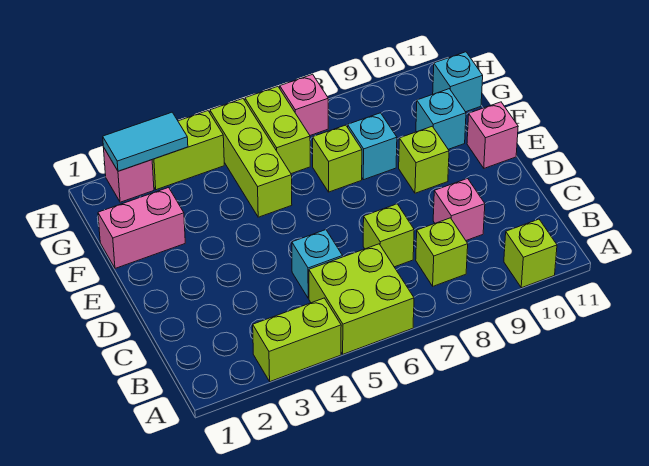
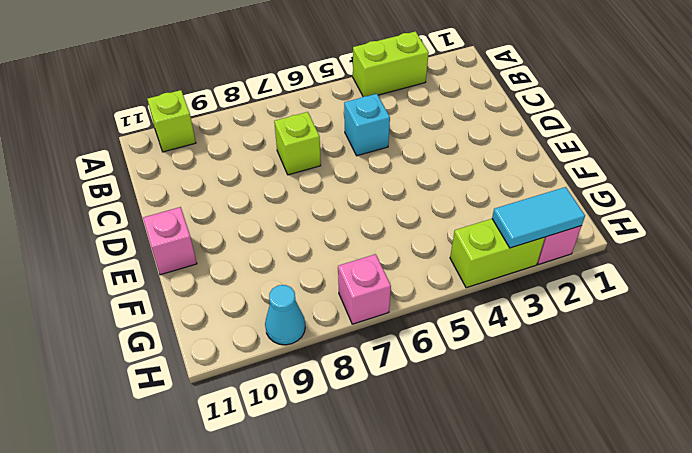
cyan cone H9 level 1 -> none
none -> lime brick A5:B6 level 1
none -> lime brick B8 level 1
none -> pink brick C9 level 1

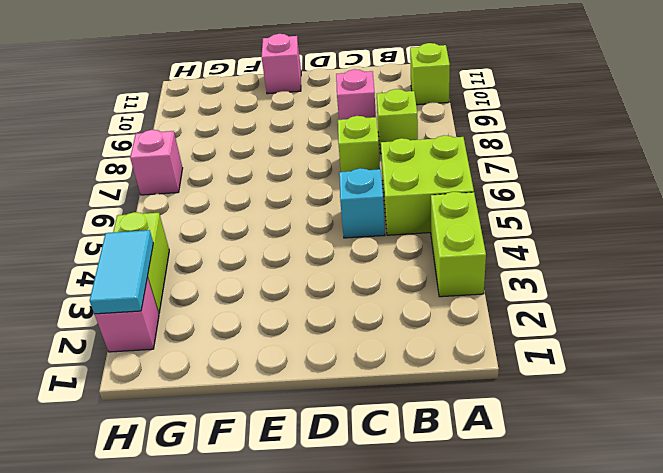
none -> lime brick E9 level 1
none -> pink brick F1:F2 level 1
none -> lime brick F5:H5 level 1

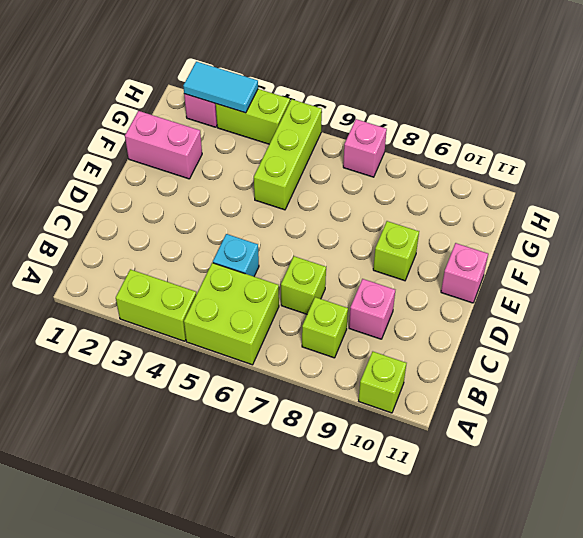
none -> lime brick F7 level 1
none -> cyan brick F8 level 1
none -> cyan brick F10 level 1

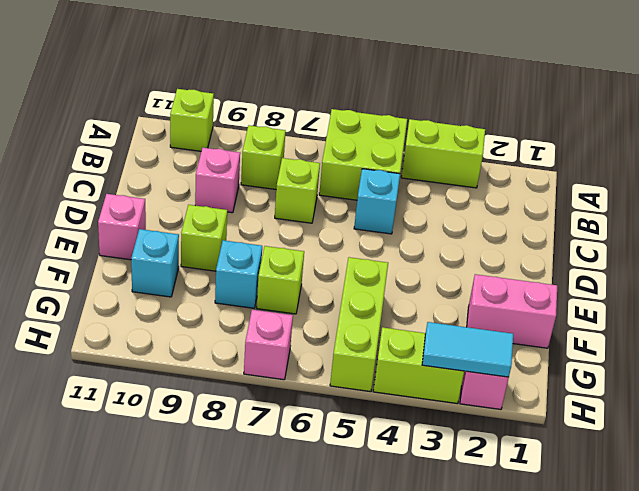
none -> lime brick G6:H6 level 1
none -> cyan brick G11 level 1

